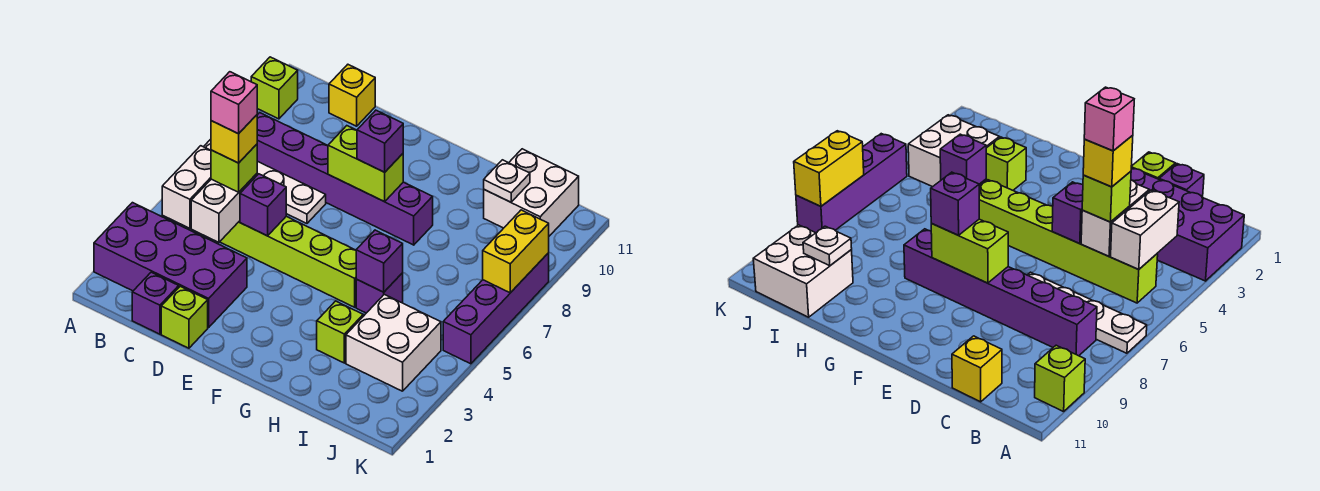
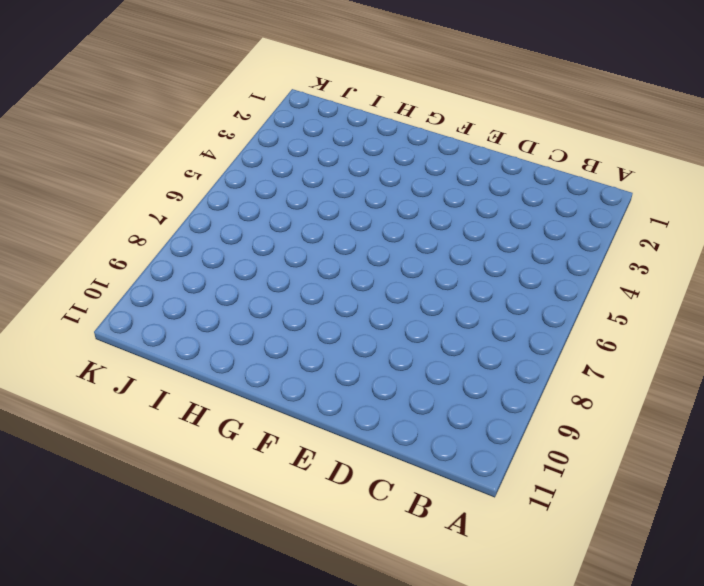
none -> purple brick A2:D3 level 1
none -> white plate A7:D7 level 1
none -> lime brick A10 level 1

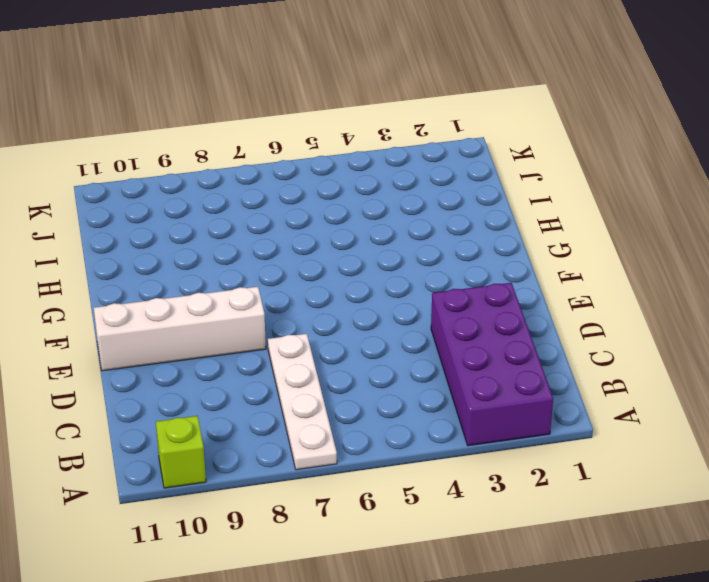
white brick E8:E11 level 1 -> purple brick B8:G8 level 1
none -> lime brick B5:G5 level 1
none -> purple brick C1 level 1
none -> yellow brick C11 level 1

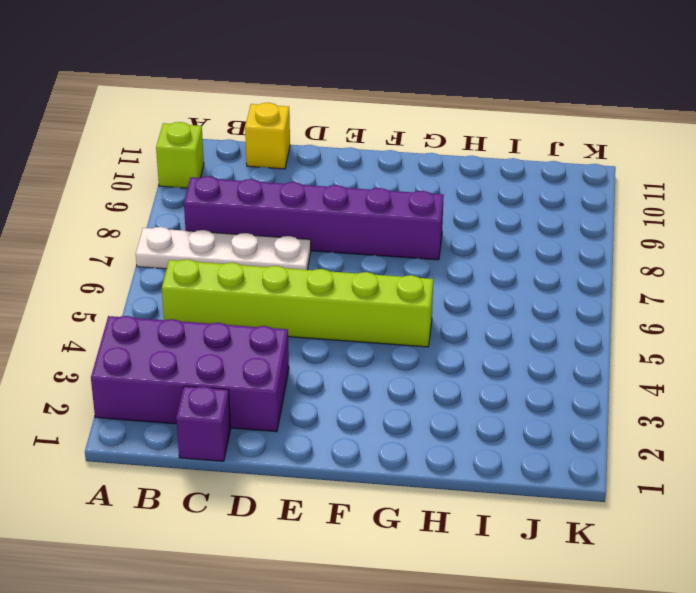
none -> lime brick D1 level 1
none -> lime brick H3 level 1
none -> purple brick H5 level 1

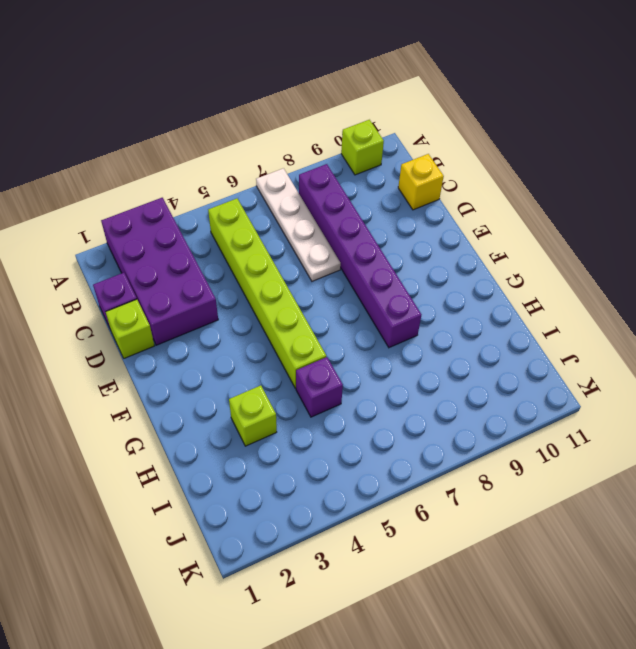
none -> white brick I3:J4 level 1
none -> white brick I10:J11 level 1
none -> purple brick K5:K8 level 1

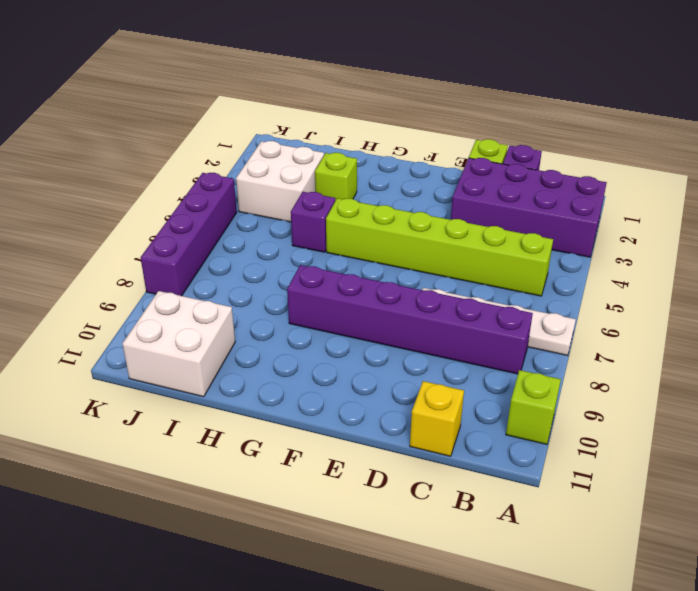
none -> white brick B4:B5 level 2
none -> white brick C4:C5 level 2
none -> purple brick D5 level 2

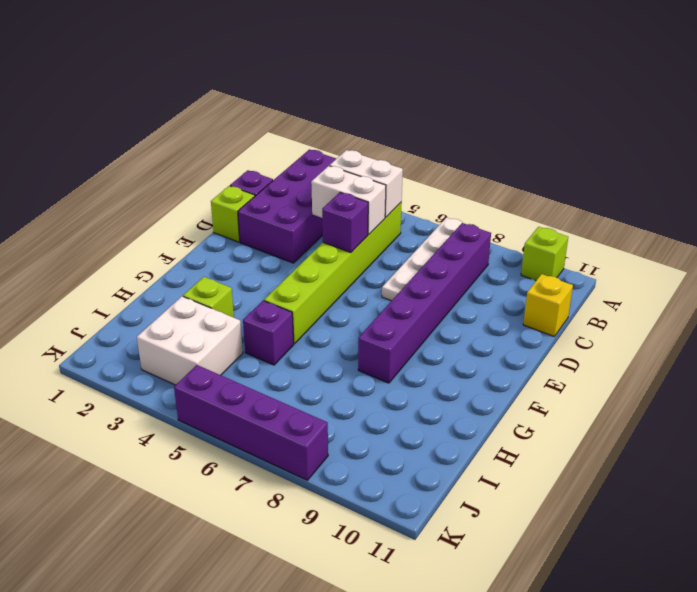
none -> white brick I10:J11 level 1
none -> lime brick E8:F8 level 2
none -> purple brick H5 level 2

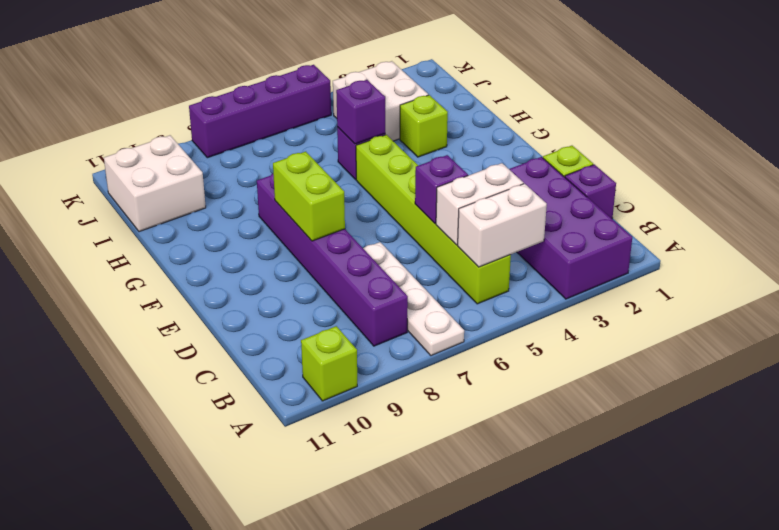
none -> yellow brick C11 level 1
none -> white plate I10 level 2
none -> yellow brick K7:K8 level 2

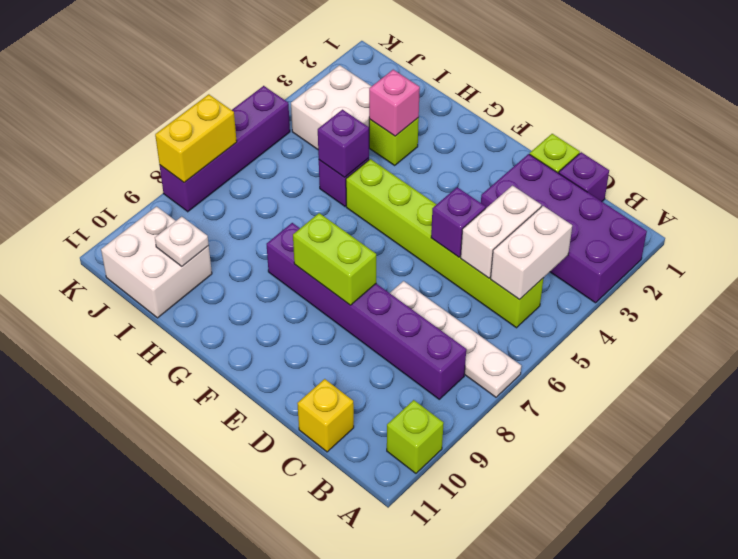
pink brick H3 level 2 -> pink brick C5 level 5
none -> lime brick C5 level 3
none -> purple brick F8 level 3
none -> yellow brick C5 level 4

